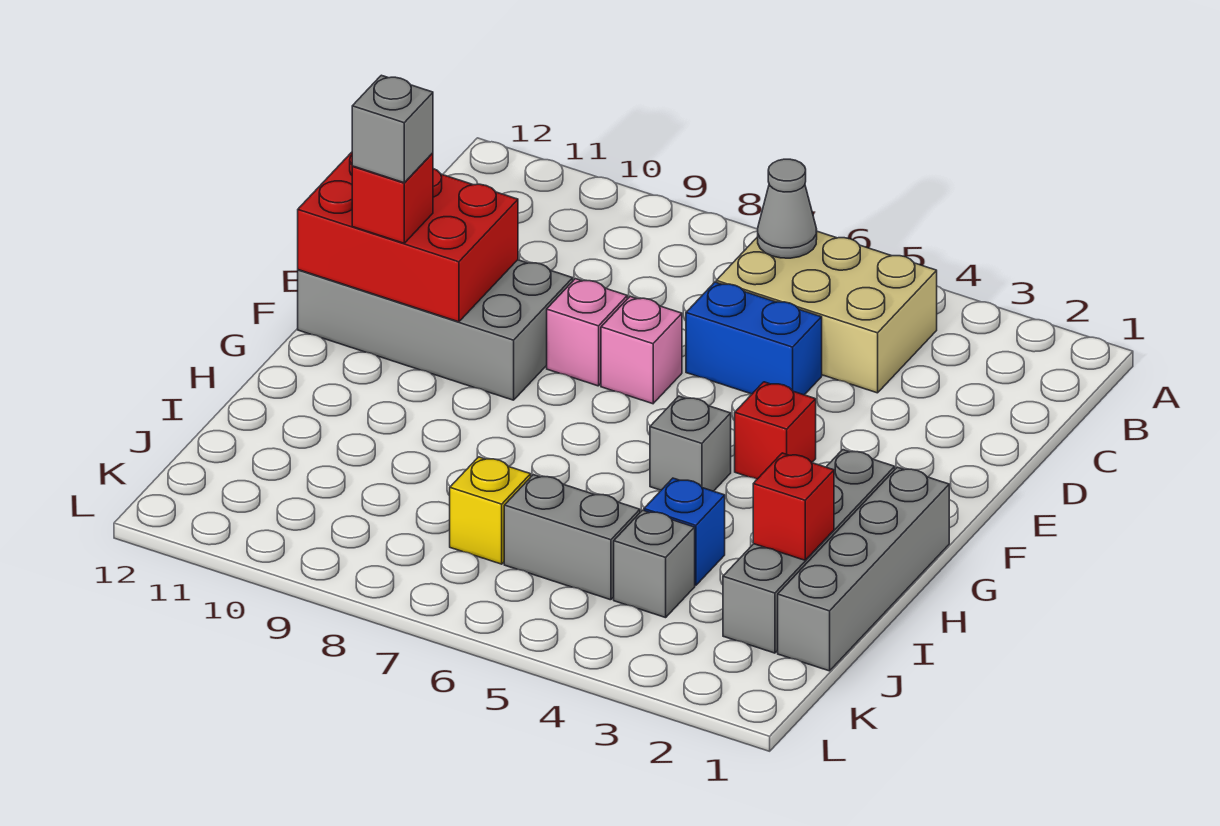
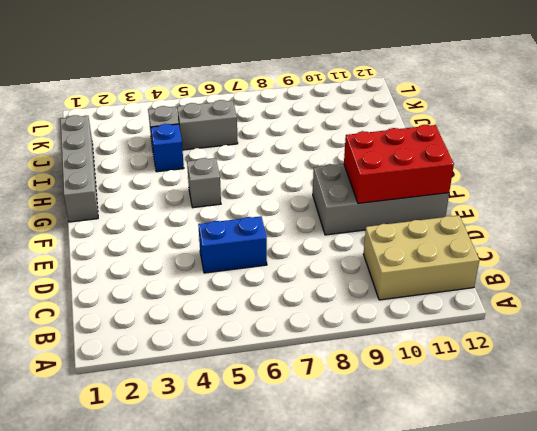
tan brick B10:C12 level 1 -> tan brick B4:C6 level 1
none -> pink brick E7 level 1
none -> pink brick E8 level 1
none -> red brick F4 level 1

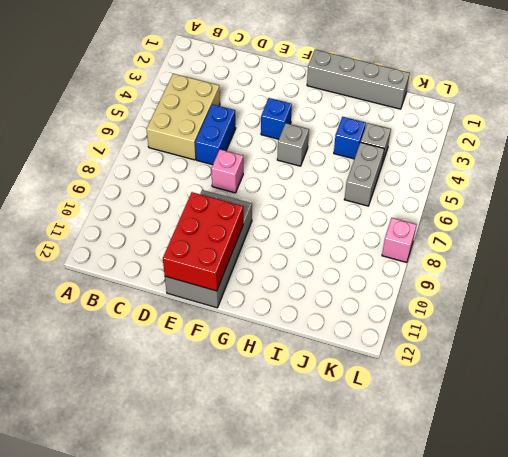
blue brick F4 level 1 -> red brick F4 level 1
pink brick L8 level 1 -> pink brick E8 level 1
none -> grey brick G2:J2 level 1
none -> yellow brick J7 level 1
none -> grey cone B6 level 2

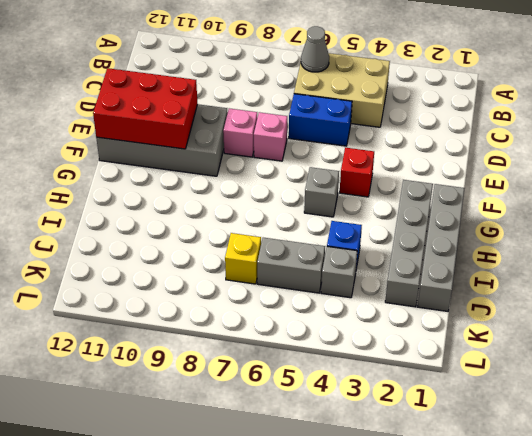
none -> red brick I2 level 2
none -> red brick F11 level 3
none -> grey brick F11 level 4

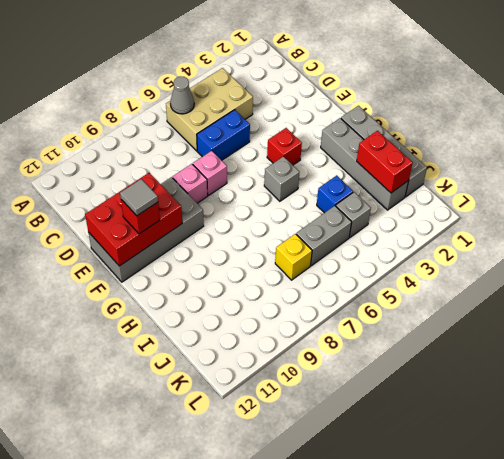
grey tile F11 level 4 -> grey brick F11 level 4
red brick I2:J2 level 2 -> red brick I2 level 2

